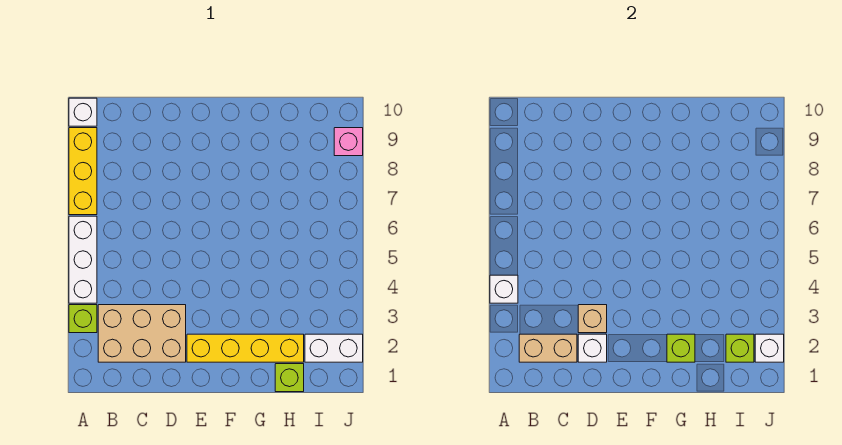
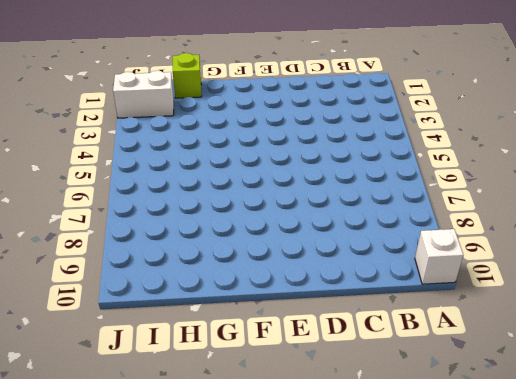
none -> lime brick A3 level 1
none -> white brick A4:A6 level 1
none -> yellow brick A7:A9 level 1

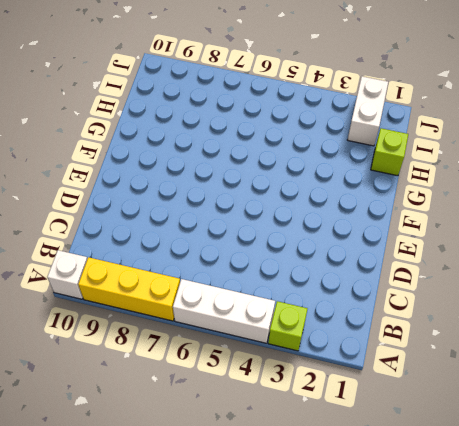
none -> tan brick B2:D3 level 1
none -> yellow brick E2:H2 level 1
none -> pink brick J9 level 1

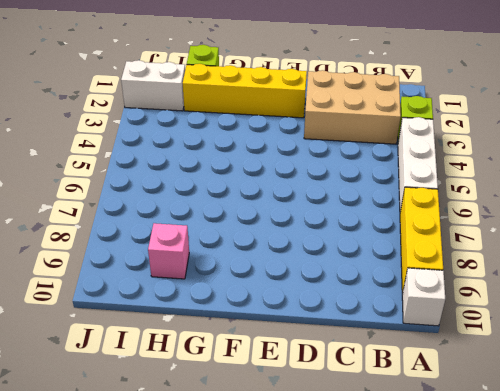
pink brick H9 level 1 -> pink brick J9 level 1
none -> white brick A4 level 2
none -> tan brick B2:C2 level 2
none -> white brick D2 level 2

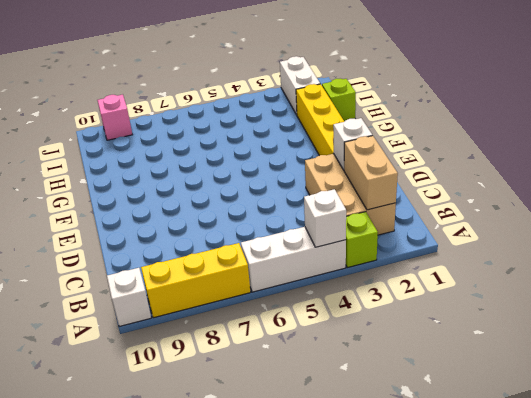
none -> tan brick D3 level 2
none -> lime brick G2 level 2
none -> lime brick I2 level 2

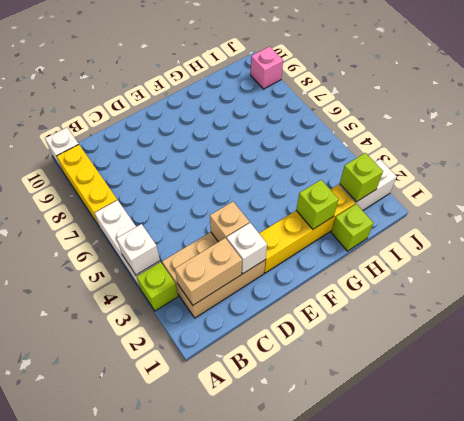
none -> white brick J2 level 2

